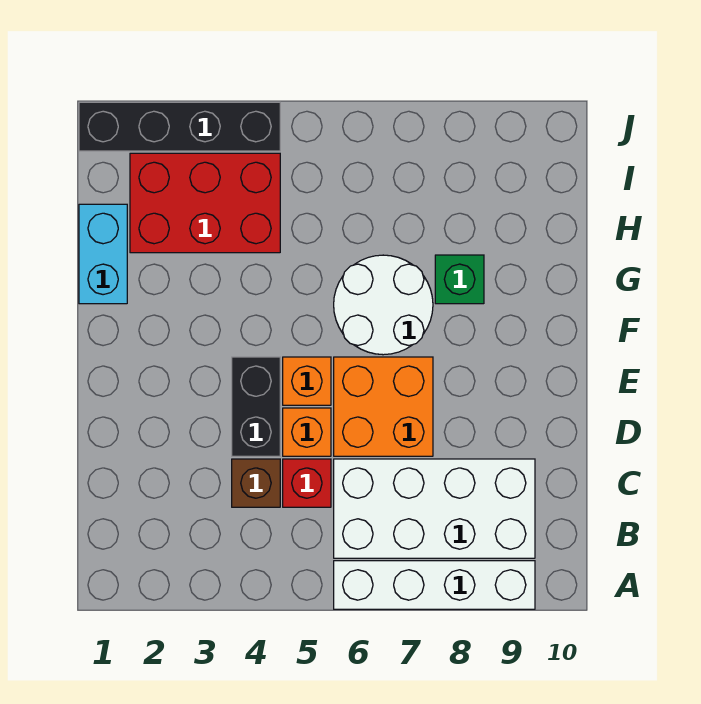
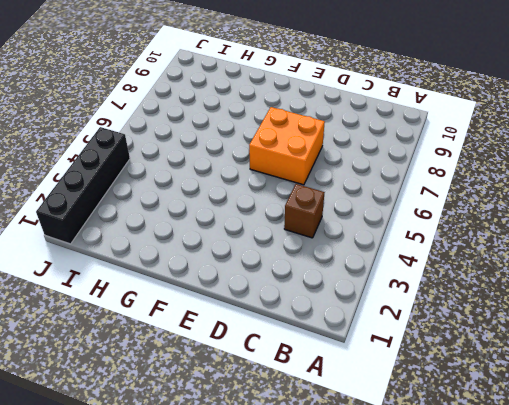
none -> white brick A6:A9 level 1
none -> white brick B6:C9 level 1
none -> red brick C5 level 1

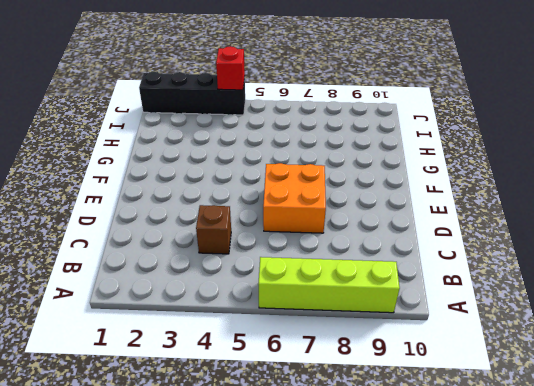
lime brick A6:A9 level 1 -> white brick A6:A9 level 1
red brick J4 level 2 -> red brick C5 level 1
none -> white brick B6:C9 level 1
none -> black brick D4:E4 level 1
none -> orange brick D5 level 1

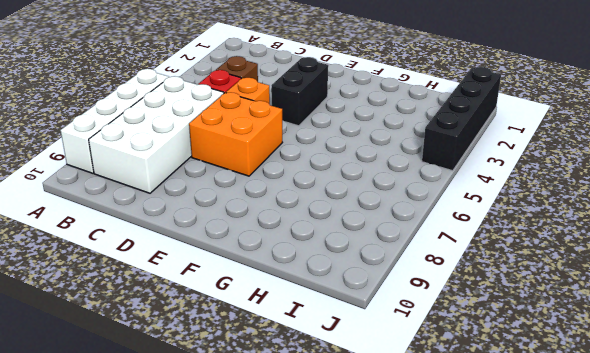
black brick E3:E4 level 1 -> black brick D4:E4 level 1
none -> orange brick E5 level 1
none -> white round brick F6:G7 level 1
none -> cyan brick G1:H1 level 1

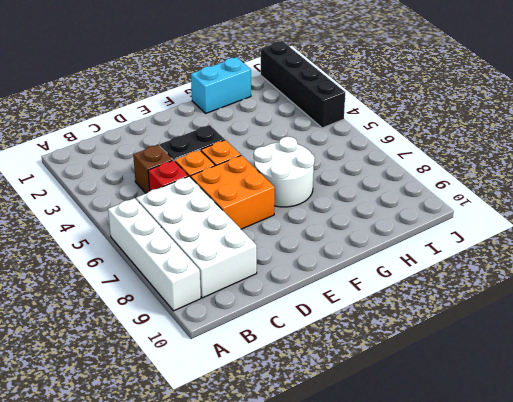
none -> green brick G8 level 1
none -> red brick H2:I4 level 1

